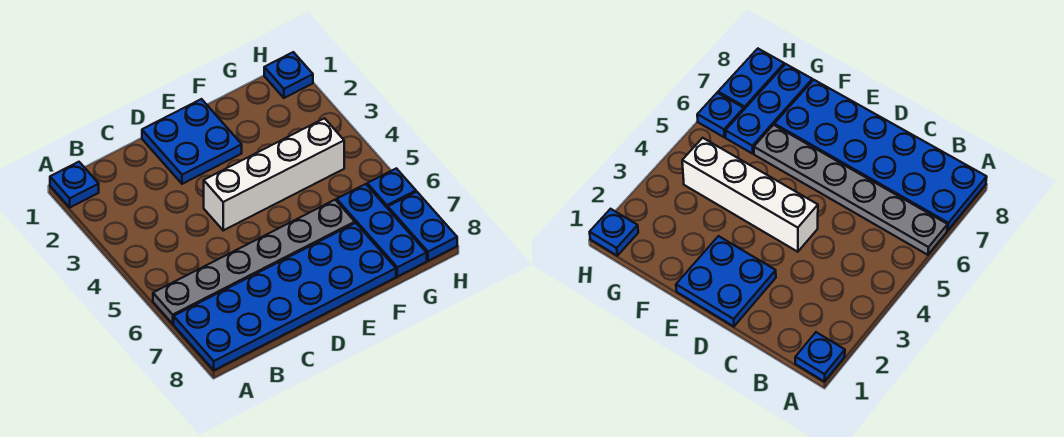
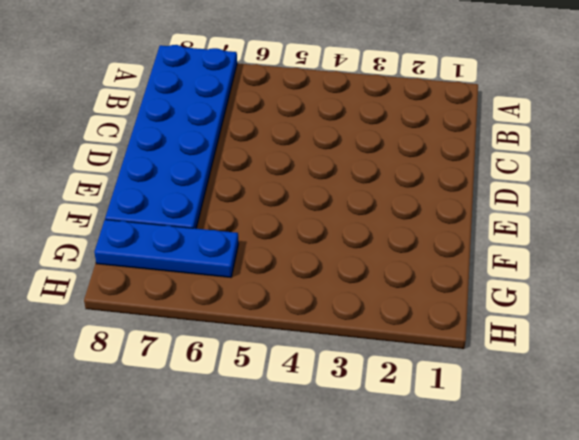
none -> blue plate A1 level 1
none -> grey plate A6:F6 level 1

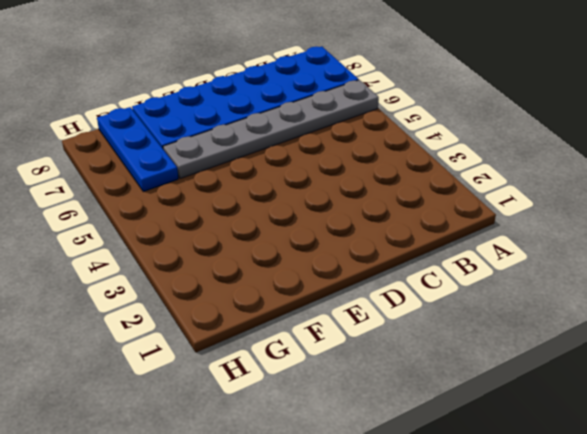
none -> blue plate A1 level 1
none -> blue plate D1:E2 level 1

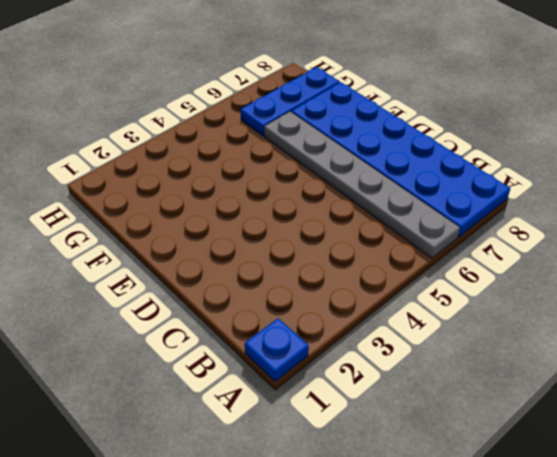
none -> blue plate D1:E2 level 1
none -> white brick D4:G4 level 1

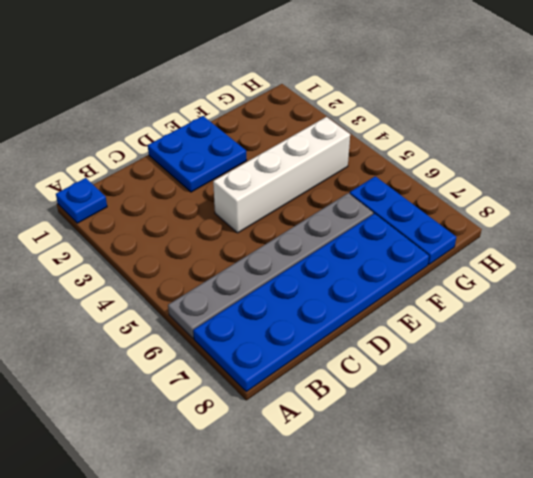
none -> blue plate H1 level 1
none -> blue plate H6 level 1

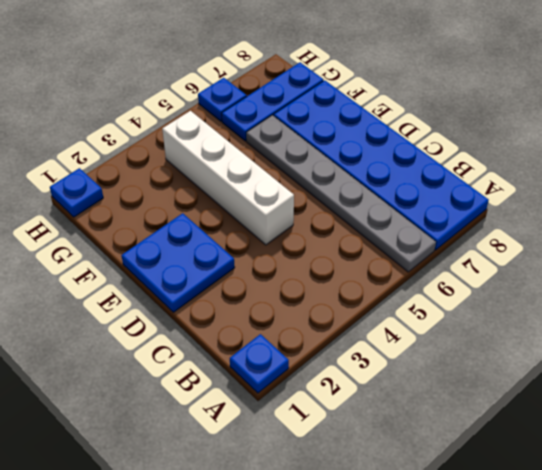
none -> blue plate H7:H8 level 1

